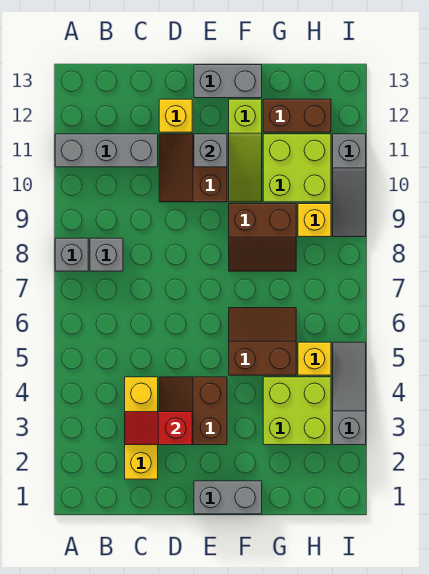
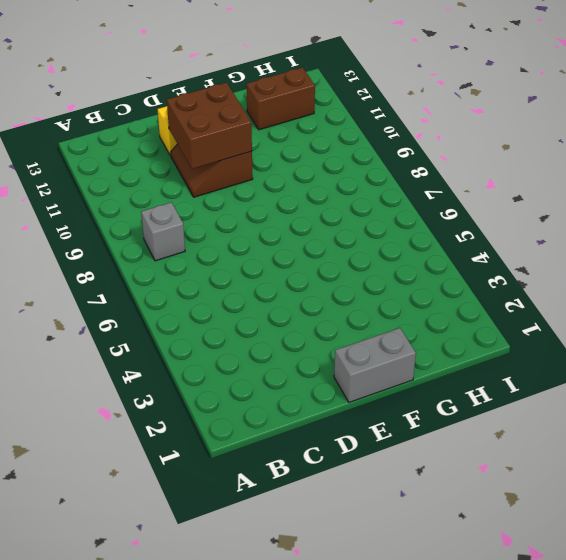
brown brick D10:E11 level 2 -> grey brick E11 level 2
none -> grey brick A8 level 1
none -> grey brick A11:C11 level 1
none -> yellow brick C2:C4 level 1

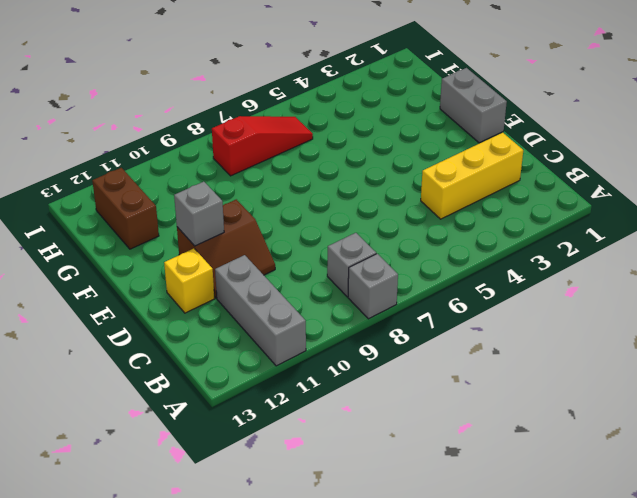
red slope H6:H8 level 1 top 8 -> none
none -> brown slope D3:E4 level 1 top E
none -> grey brick E13:F13 level 1
none -> brown slope F5:G6 level 1 top 5

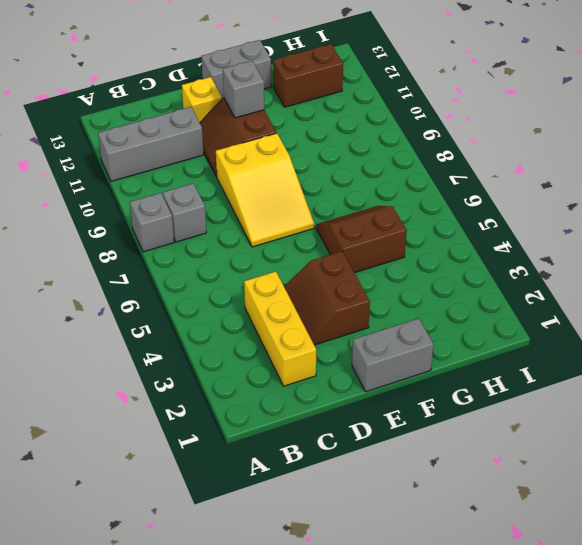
yellow slope D7:E9 level 1 top 9 -> none
none -> brown slope F8:G9 level 1 top 9
none -> lime slope F10:F12 level 1 top 12
none -> lime brick G3:H4 level 1

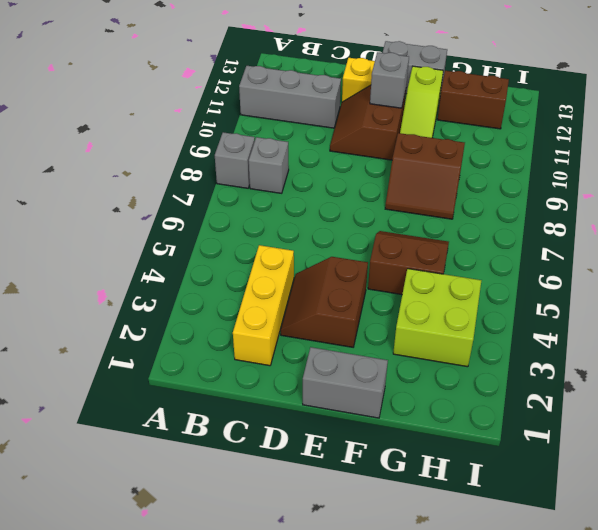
none -> lime brick G10:H11 level 1
none -> yellow brick H5 level 1
none -> yellow brick H9 level 1

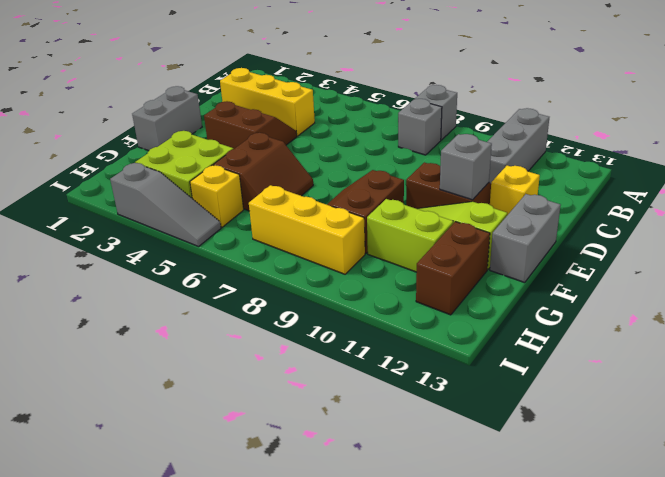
lime brick G10:G11 level 1 -> lime brick G10:H11 level 1
yellow brick H7:H9 level 1 -> yellow brick H9 level 1
none -> grey slope I9:I11 level 1 top 11
none -> red slope C3:D3 level 2 top D

